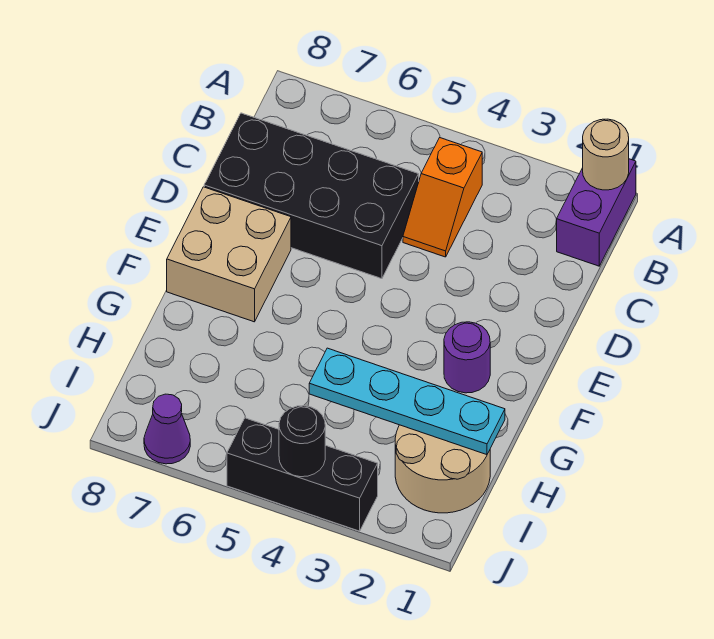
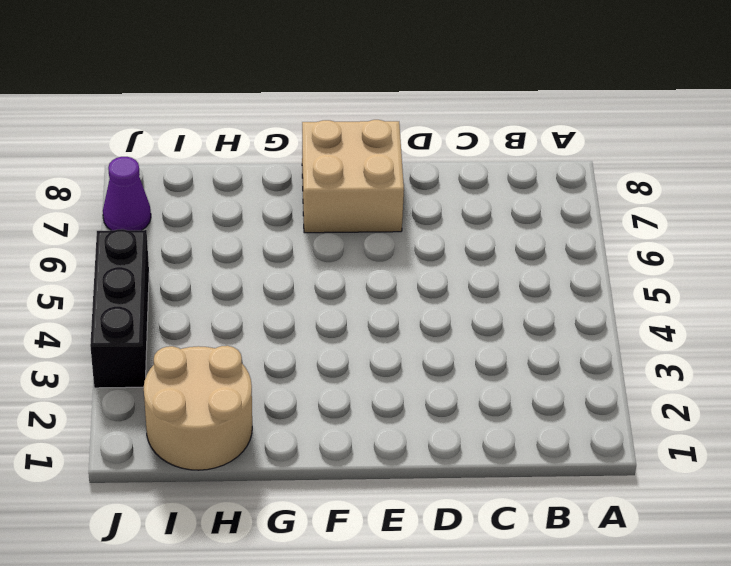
none -> purple brick A1:B1 level 1
none -> orange slope B4:C4 level 1 top B

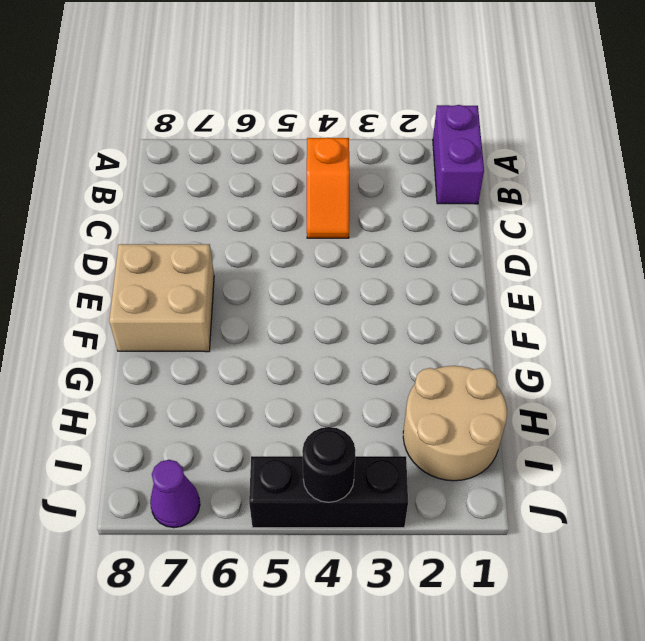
none -> black brick C5:D8 level 1
none -> purple round brick F2 level 1

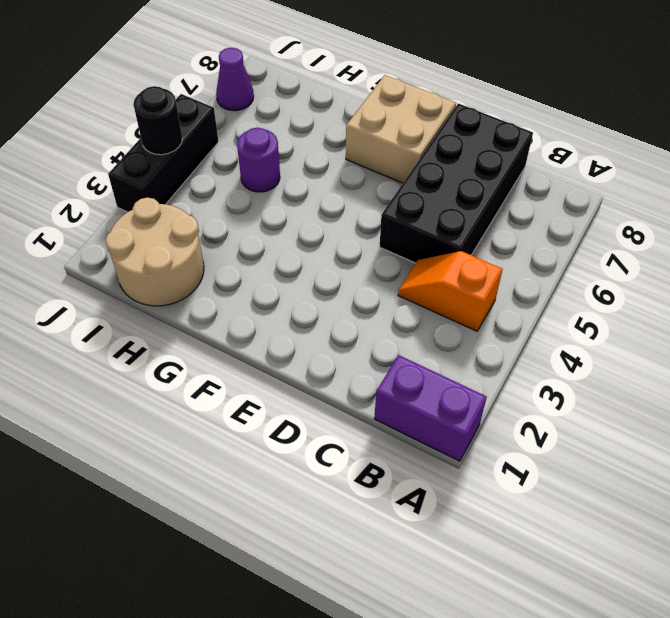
purple round brick H5 level 1 -> purple round brick F2 level 1
none -> tan round brick A1 level 2
none -> cyan plate H1:H4 level 2

